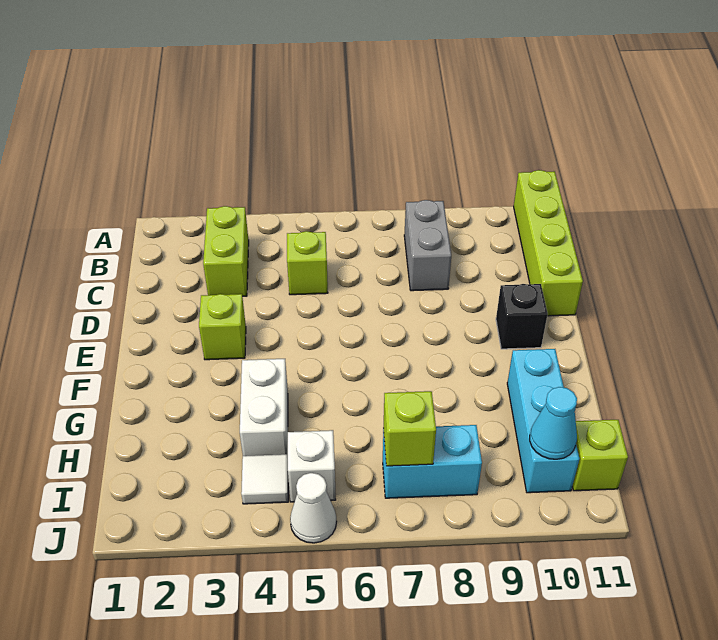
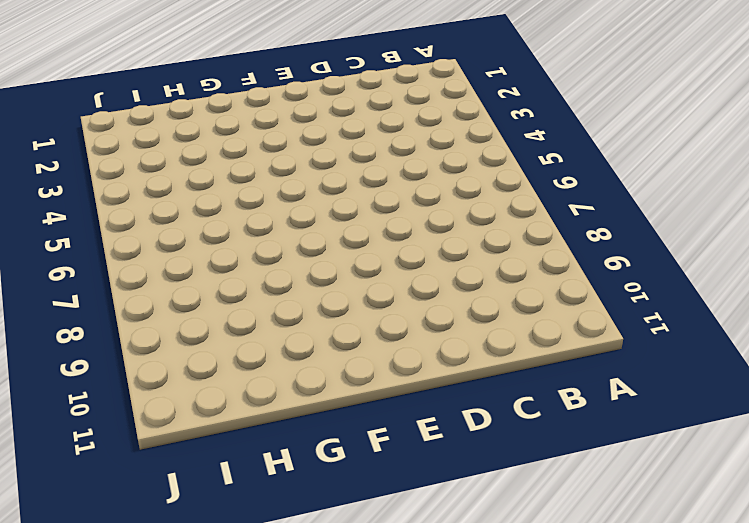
none -> lime brick A11:D11 level 1
none -> lime brick B3:C3 level 1
none -> grey brick B8:C8 level 1

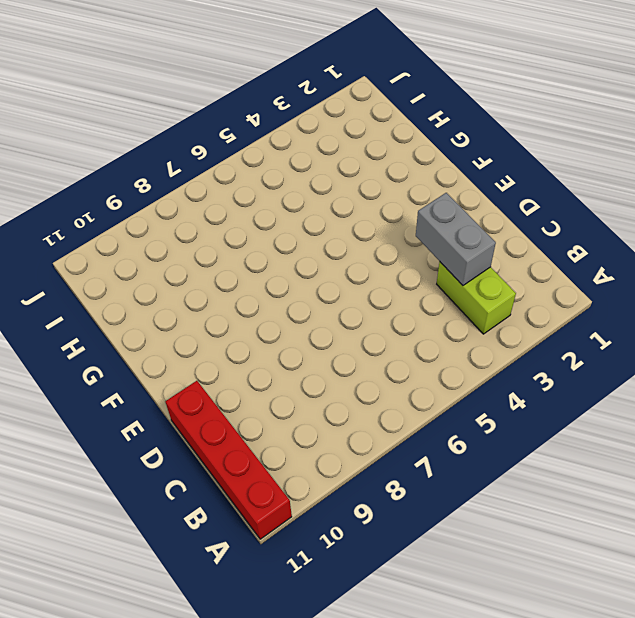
red brick A11:D11 level 1 -> lime brick A11:D11 level 1
grey brick C3:D3 level 2 -> grey brick B8:C8 level 1
none -> lime brick C5 level 1
none -> lime brick E3 level 1
none -> black brick E10 level 1

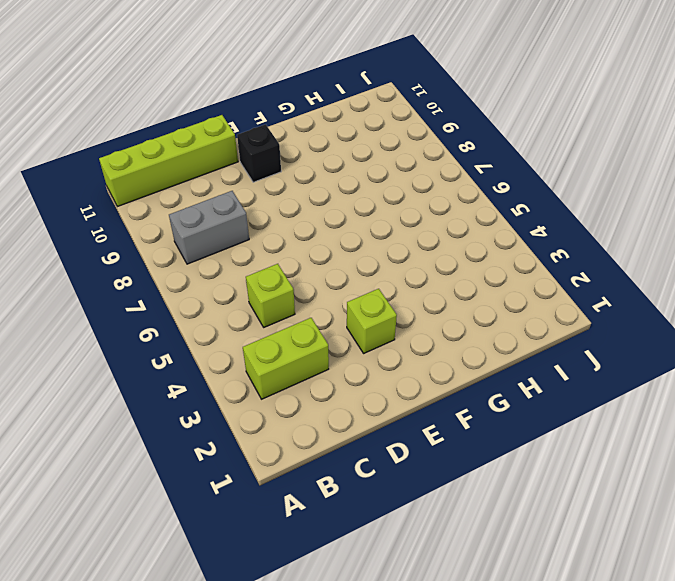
none -> white brick G4:H4 level 1
none -> cyan brick G10:I10 level 1
none -> white tile I4 level 1

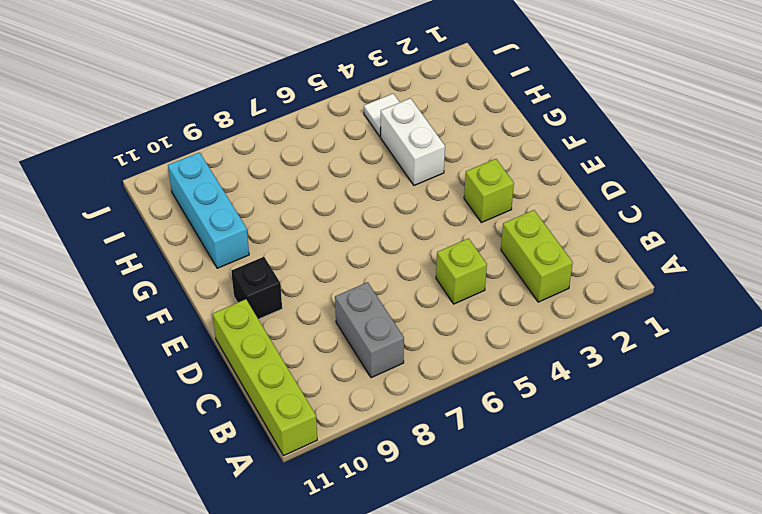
none -> white brick I5 level 1
none -> cyan brick I7:I8 level 1
none -> lime brick I11 level 1

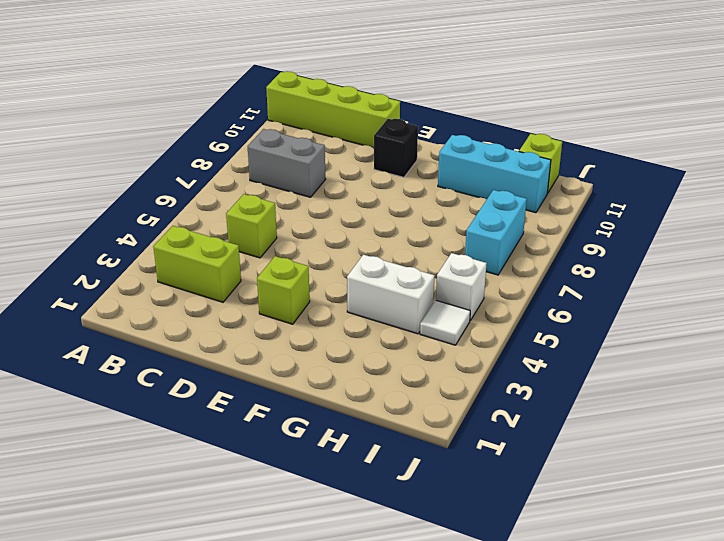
none -> white cone J5 level 1
none -> lime brick I7 level 2
none -> cyan cone I10 level 2

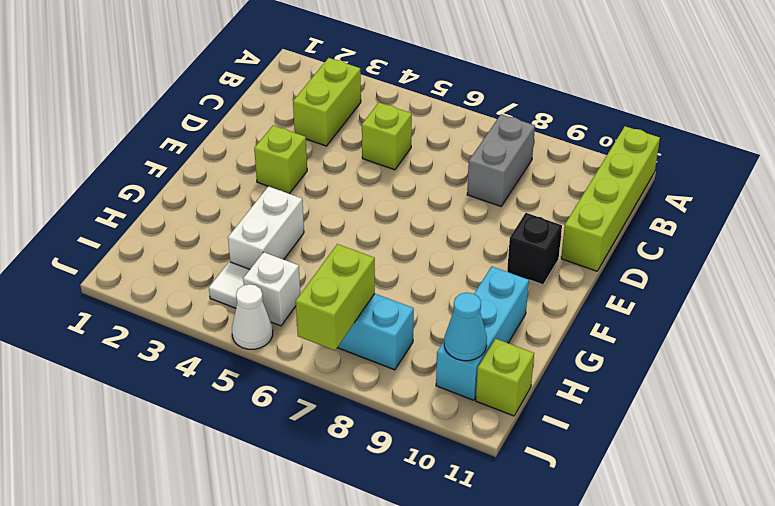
lime brick I7:J7 level 2 -> lime brick I7 level 2

